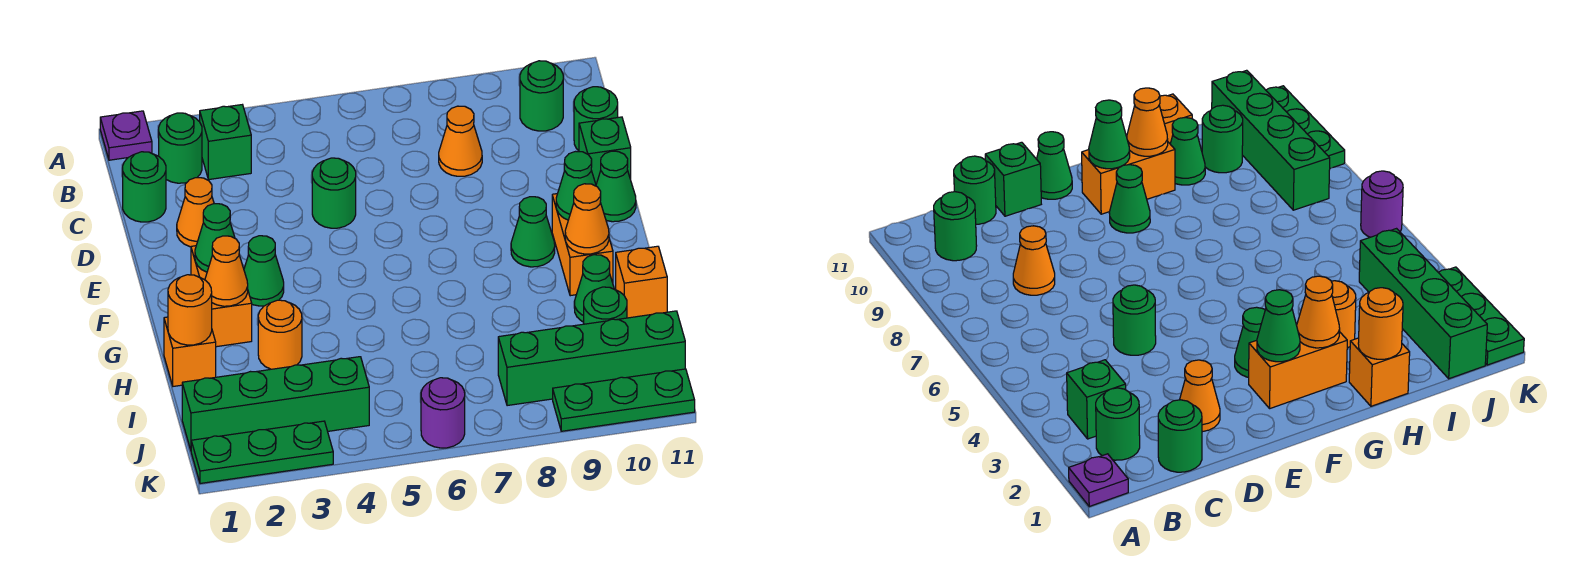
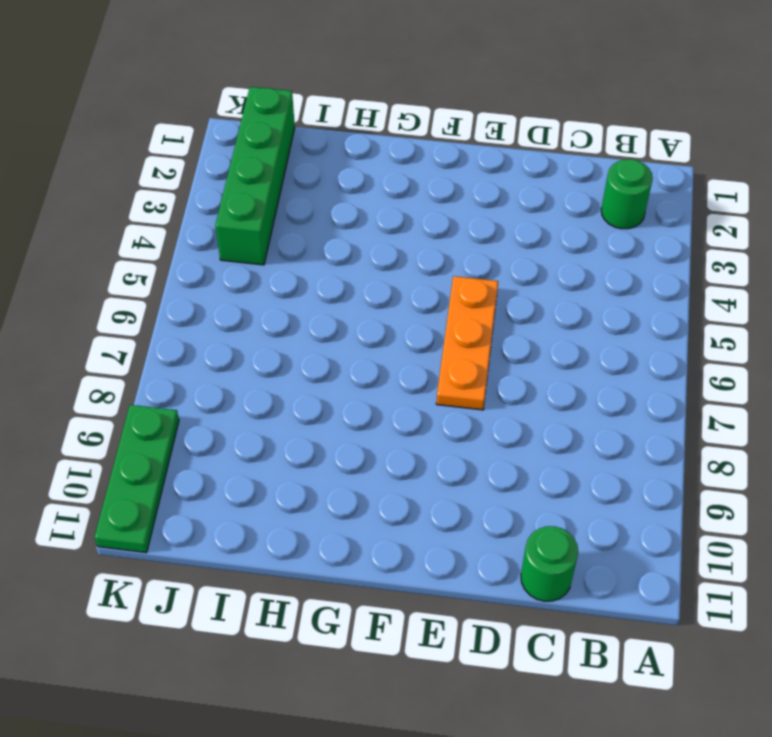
orange plate E5:E7 level 1 -> none
none -> purple plate A1 level 1
none -> green brick B3 level 1
none -> green round brick B10 level 1
none -> green round brick C1 level 1

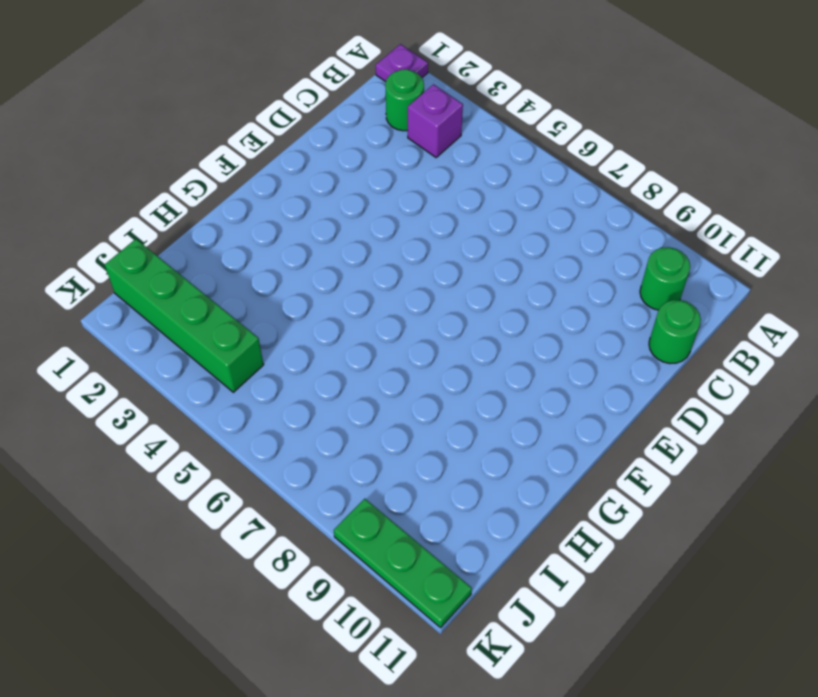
purple brick B3 level 1 -> green brick B3 level 1
none -> green round brick C1 level 1
none -> orange cone C8 level 1
none -> orange cone D2 level 1
none -> green round brick D5 level 1

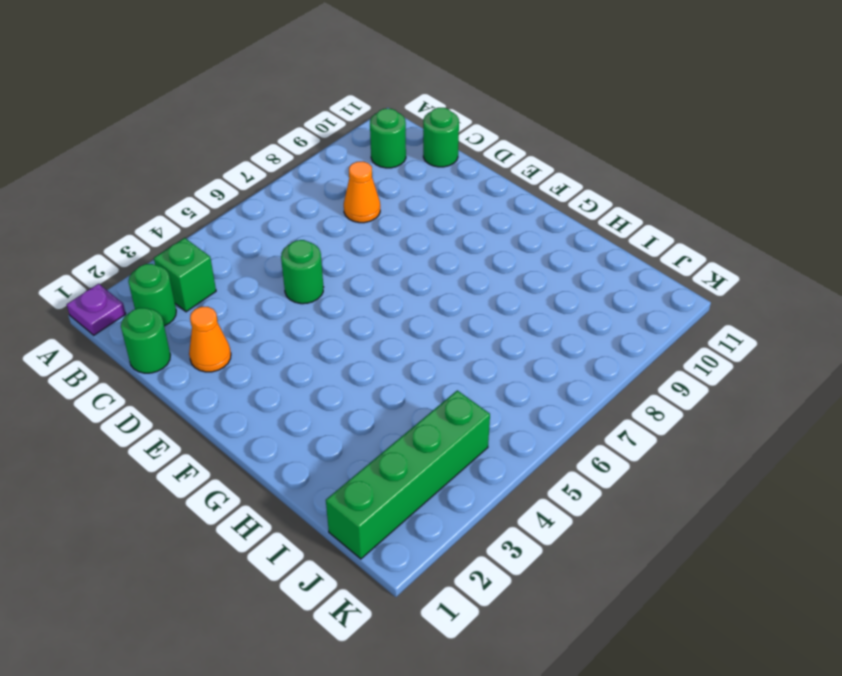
none -> green brick D11 level 1
none -> green cone E11 level 1
none -> orange brick F2:G2 level 1
none -> green cone F3 level 1

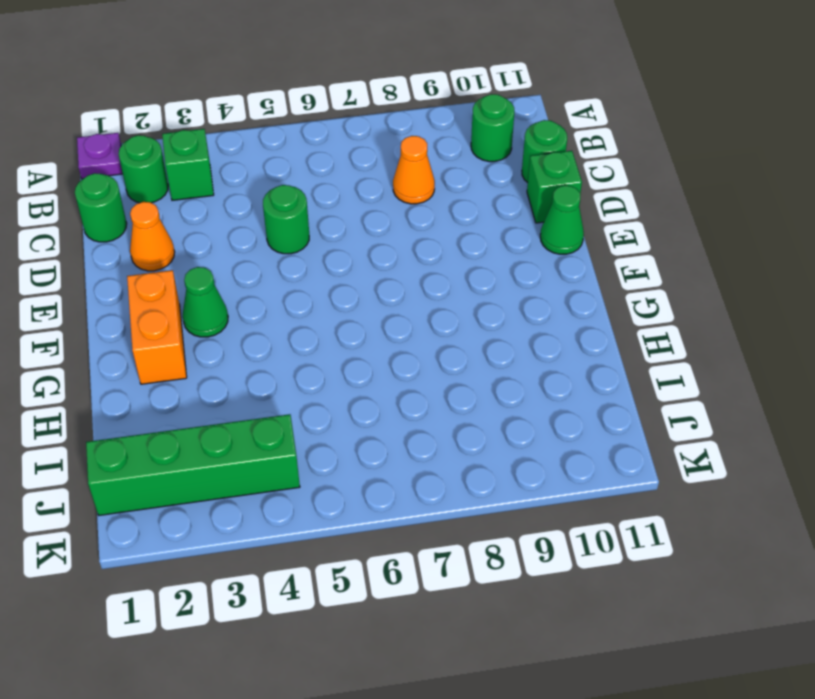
none -> green cone F9 level 1
none -> orange brick F10:G10 level 1
none -> orange brick H1 level 1
none -> orange round brick H3 level 1

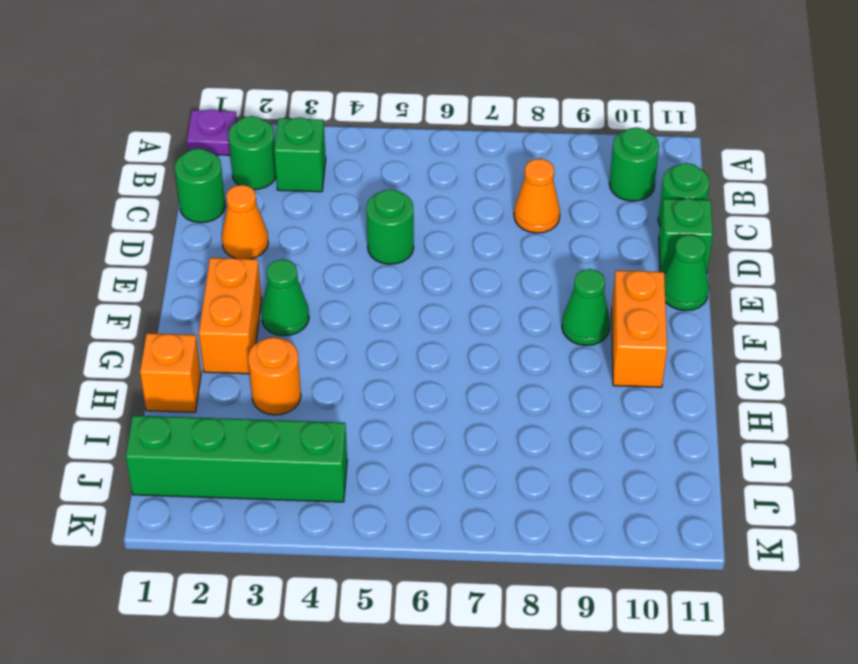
none -> green cone H10 level 1
none -> orange brick H11 level 1
none -> green round brick I10 level 1
none -> green brick J8:J11 level 1

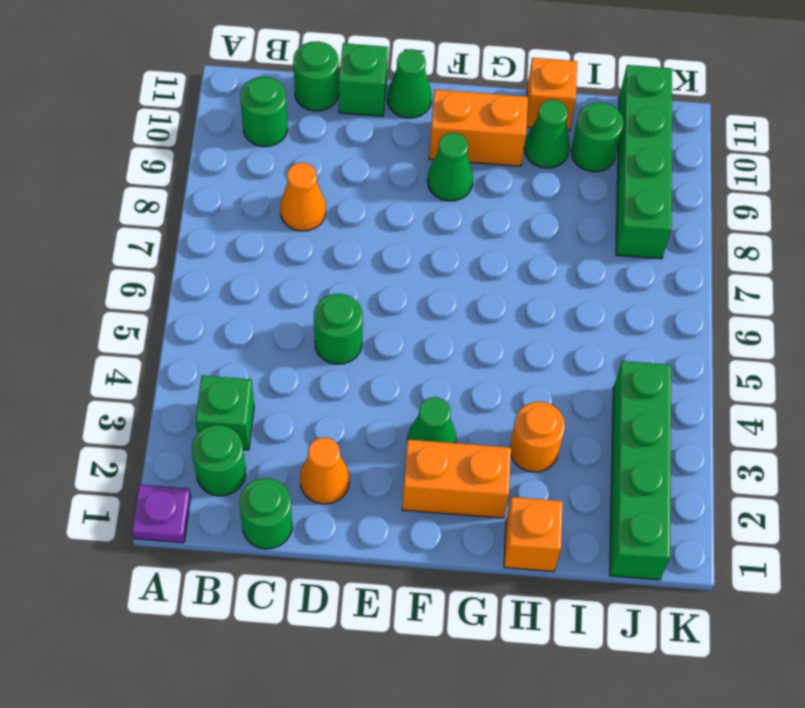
none -> green plate K1:K3 level 1
none -> purple round brick K6 level 1
none -> green plate K9:K11 level 1
none -> green cone F2 level 2

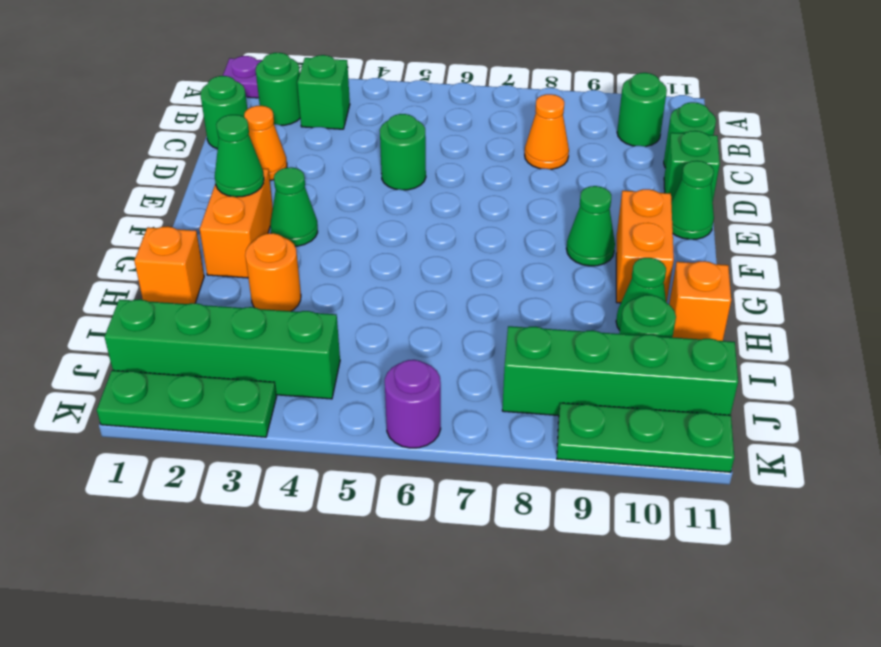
none -> green cone F10 level 2
none -> orange cone G2 level 2
none -> orange cone G10 level 2
none -> orange round brick H1 level 2

